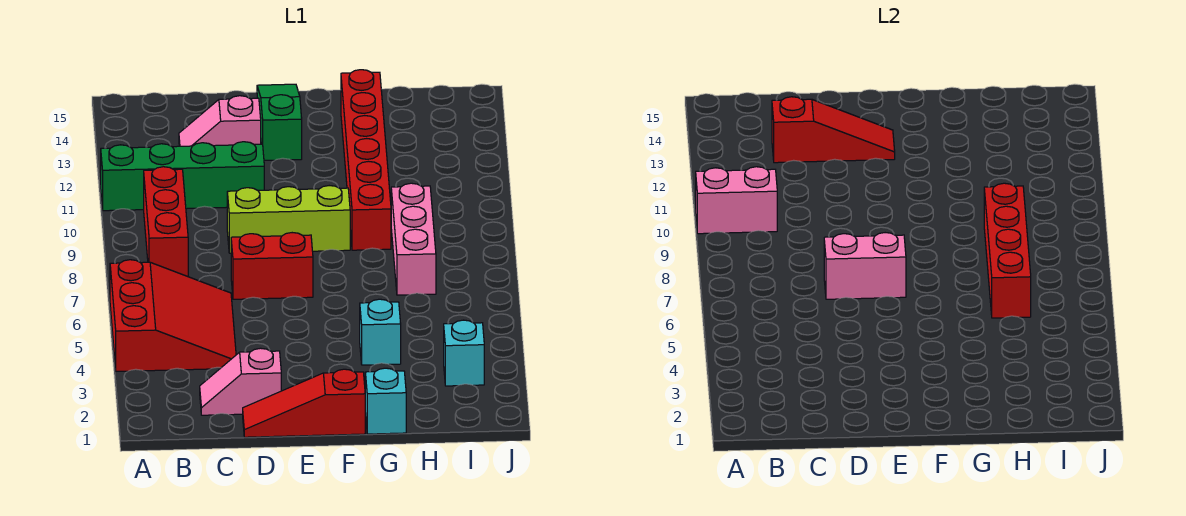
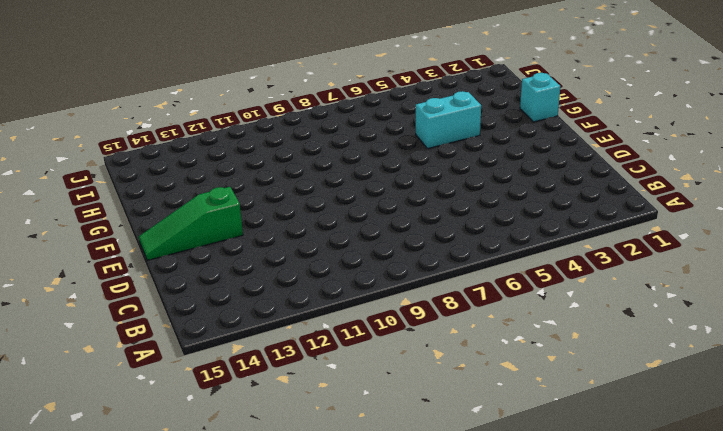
cyan brick G4:G5 level 1 -> cyan brick G4 level 1
none -> red slope A4:C6 level 1 top A
none -> green brick A11:D11 level 1
none -> red brick B8:B10 level 1

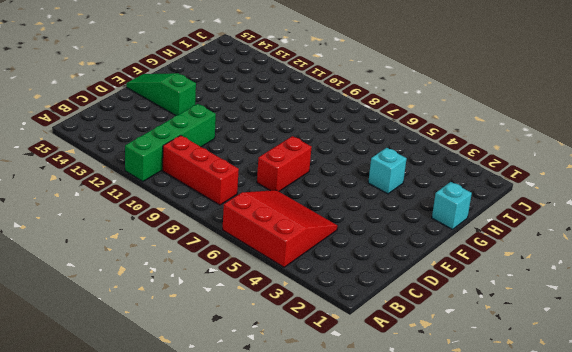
none -> pink slope C2:D2 level 1 top D
none -> pink slope C13:D13 level 1 top D
none -> red slope D1:F1 level 1 top F

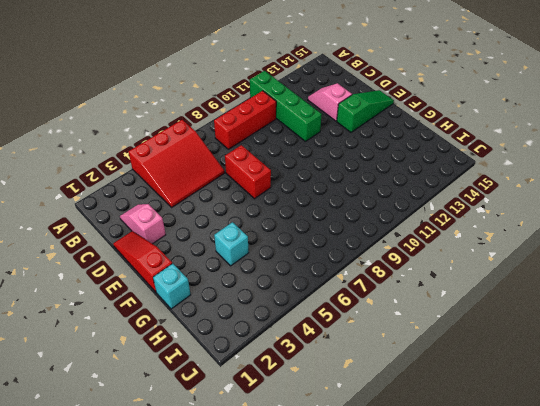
none -> lime brick D9:F9 level 1
none -> red brick G9:G14 level 1
none -> pink brick H7:H9 level 1

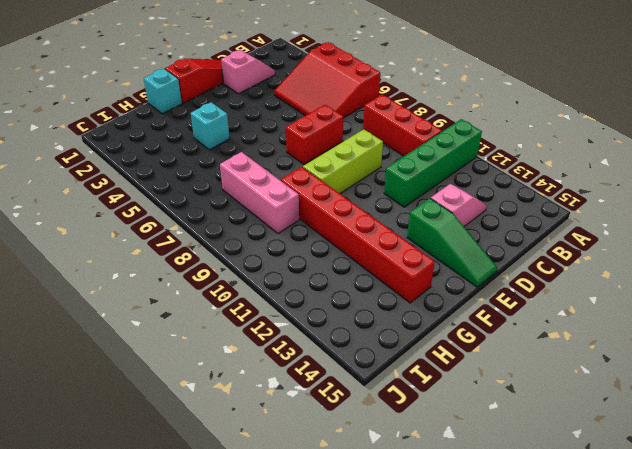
none -> cyan brick I3 level 1
none -> pink brick A10:B10 level 2
none -> red slope C13:E13 level 2 top C

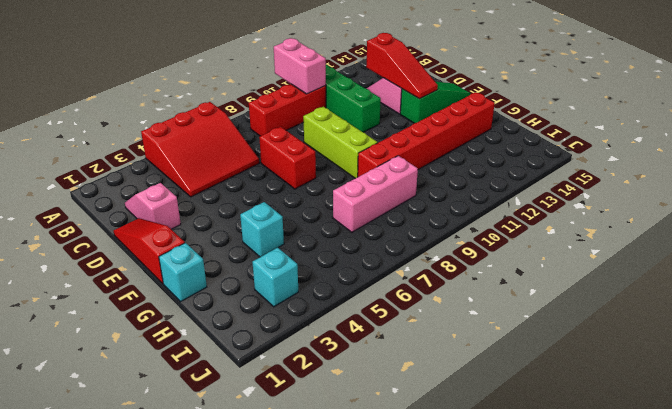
none -> pink brick D7:E7 level 2
none -> red brick H6:H9 level 2

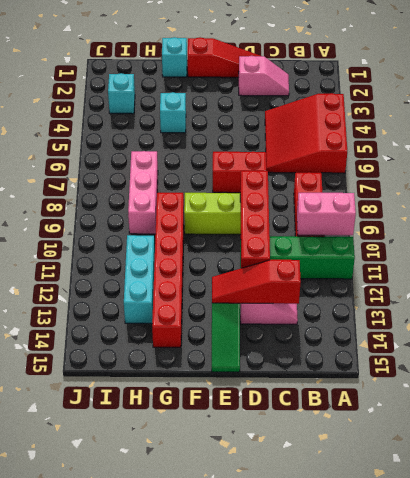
red brick D9:D12 level 2 -> red brick H6:H9 level 2
cyan brick H11:H13 level 1 -> none
none -> pink brick D7:E7 level 2

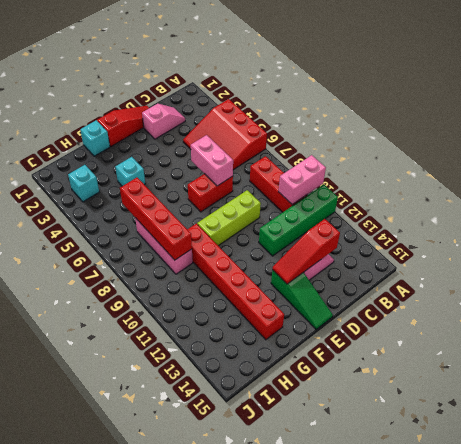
pink brick D6:D7 level 2 -> pink brick D7:E7 level 2

